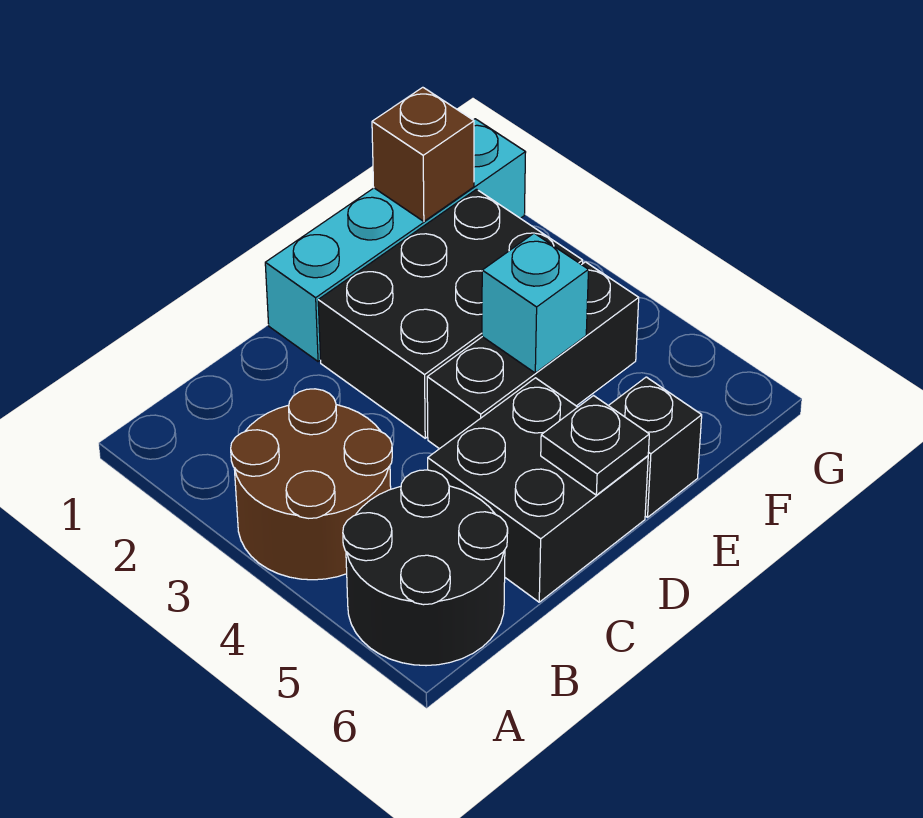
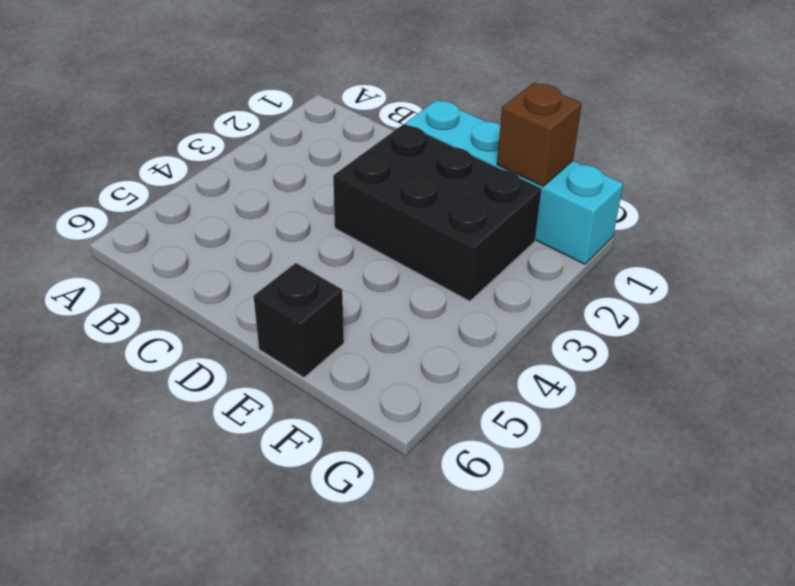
none -> brown round brick A3:B4 level 1
none -> black round brick A5:B6 level 1

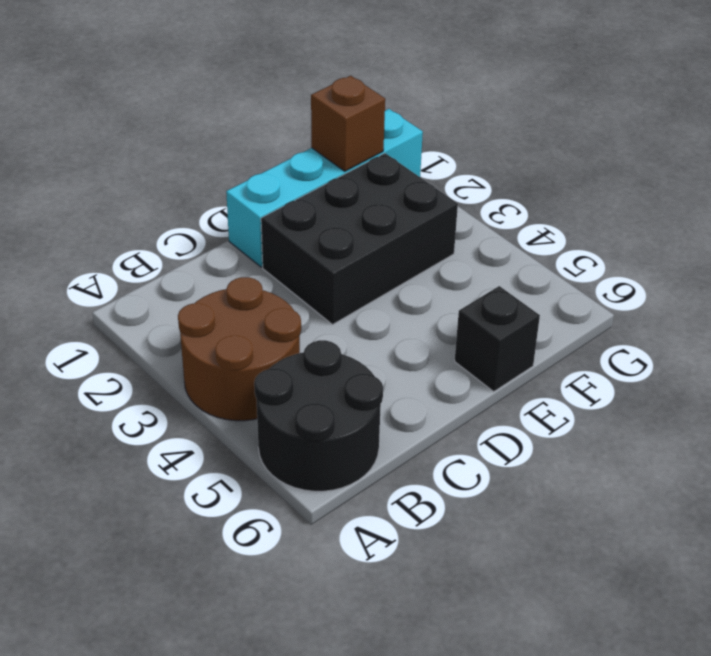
none -> black brick C5:D6 level 1
none -> black brick D4:F4 level 1

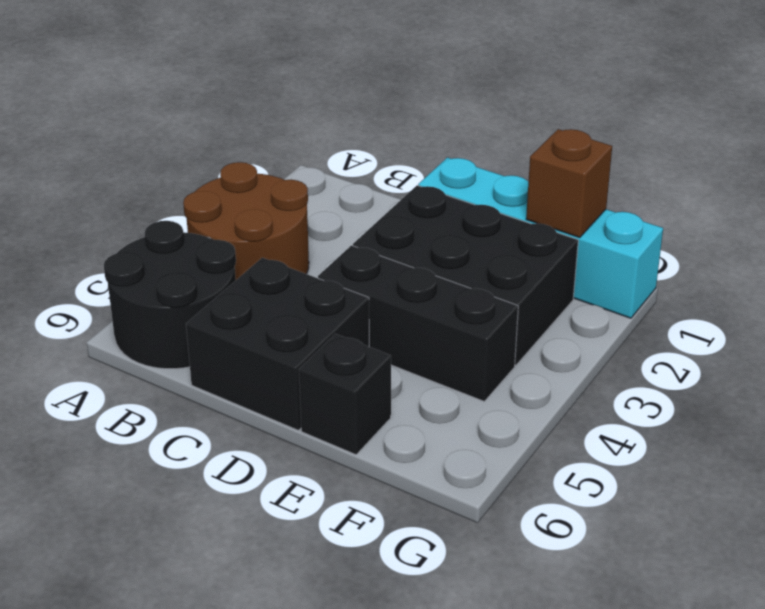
none -> black plate D6 level 2
none -> cyan brick E4 level 2

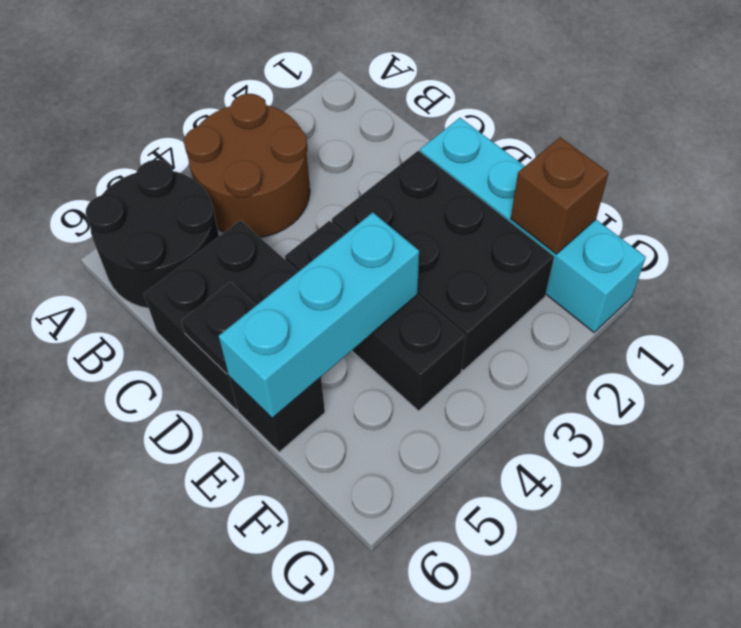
cyan brick E4:E6 level 2 -> cyan brick E4 level 2

